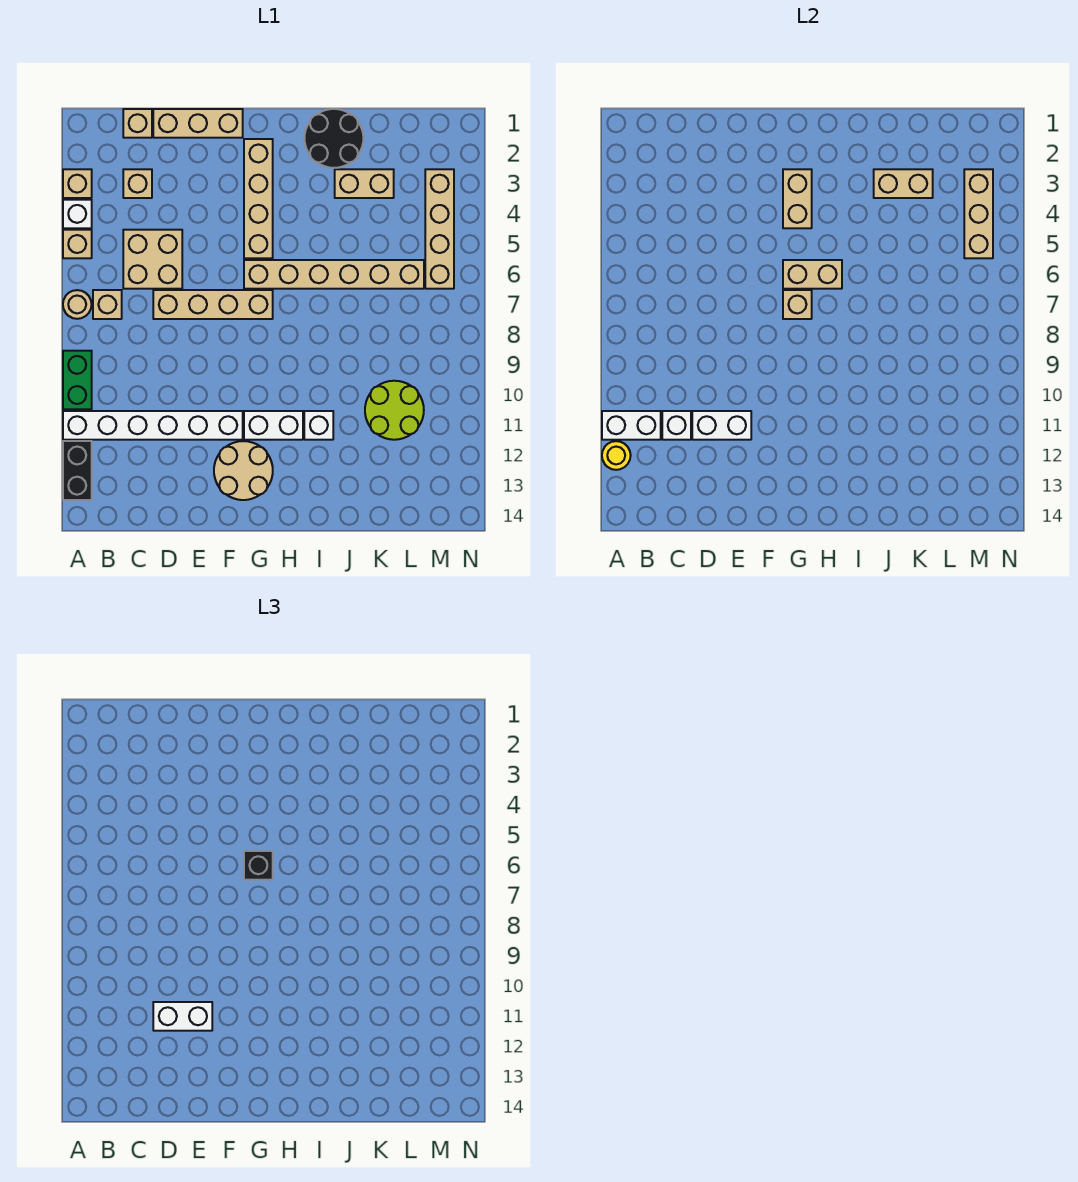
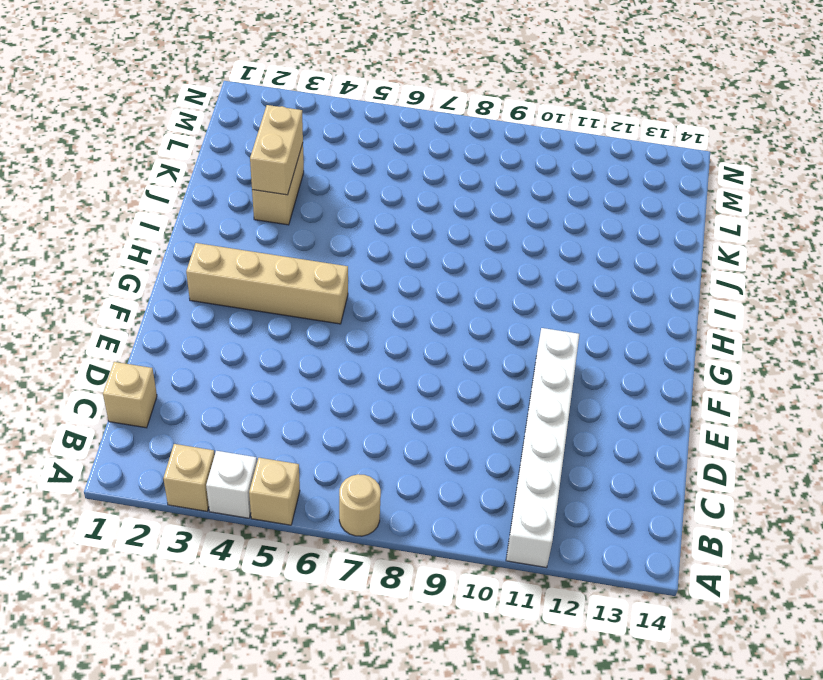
none -> green brick A9:A10 level 1
none -> black brick A12:A13 level 1
none -> tan brick B7 level 1
none -> tan brick C3 level 1

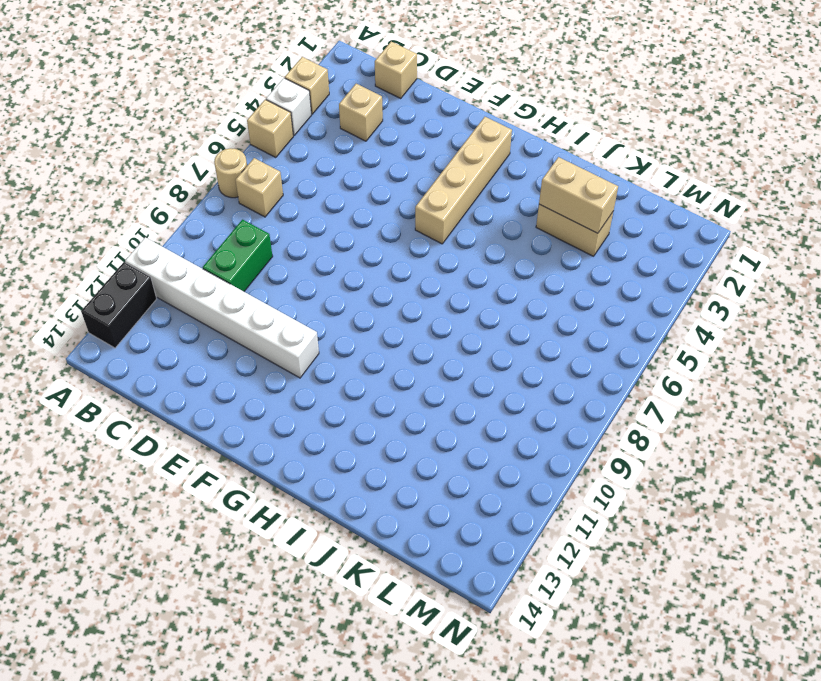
green brick C9:C10 level 1 -> green brick A9:A10 level 1
none -> tan brick C5:D6 level 1
none -> tan brick D1:F1 level 1
none -> tan brick D7:G7 level 1
none -> tan round brick F12:G13 level 1

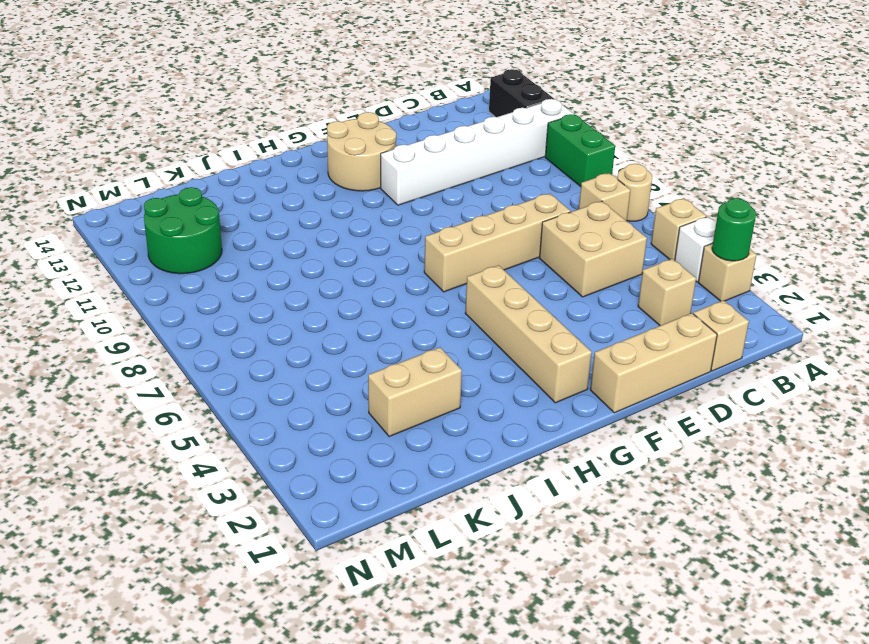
green round brick A3 level 2 -> none
green round brick L11:M12 level 1 -> lime round brick K10:L11 level 1
none -> tan brick G6:L6 level 1
none -> white brick G11:H11 level 1
none -> black round brick I1:J2 level 1
none -> white brick I11 level 1

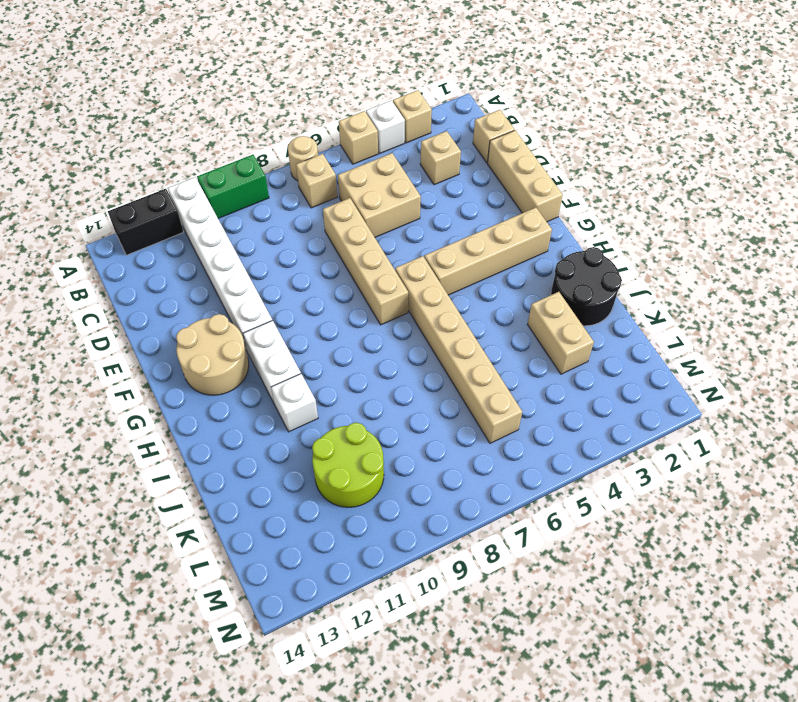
none -> tan brick M3:M6 level 1
none -> white brick A11:B11 level 2
none -> yellow round brick A12 level 2
none -> white brick C11 level 2

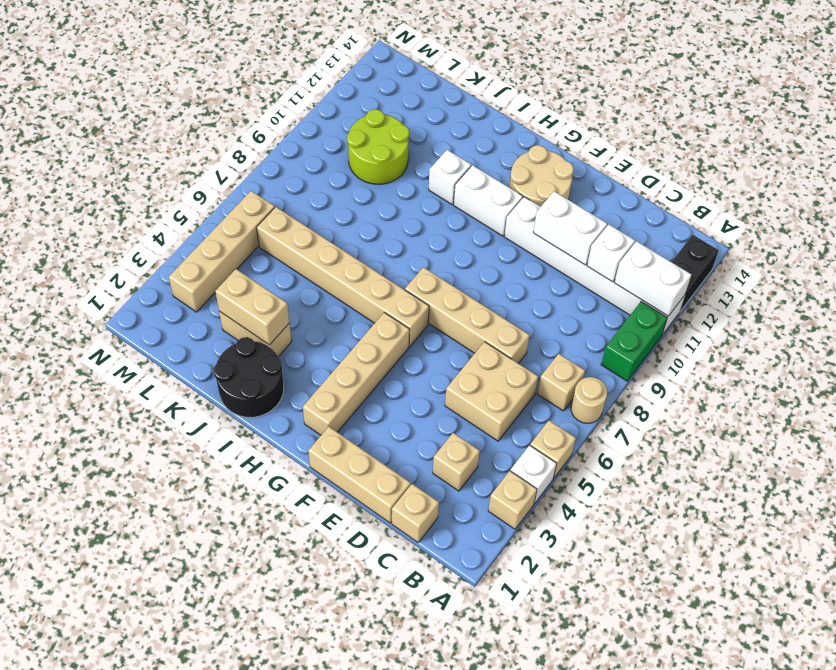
none -> yellow round brick A12 level 2
none -> tan brick G3:G4 level 2
none -> tan brick G6:H6 level 2
none -> tan brick G7 level 2

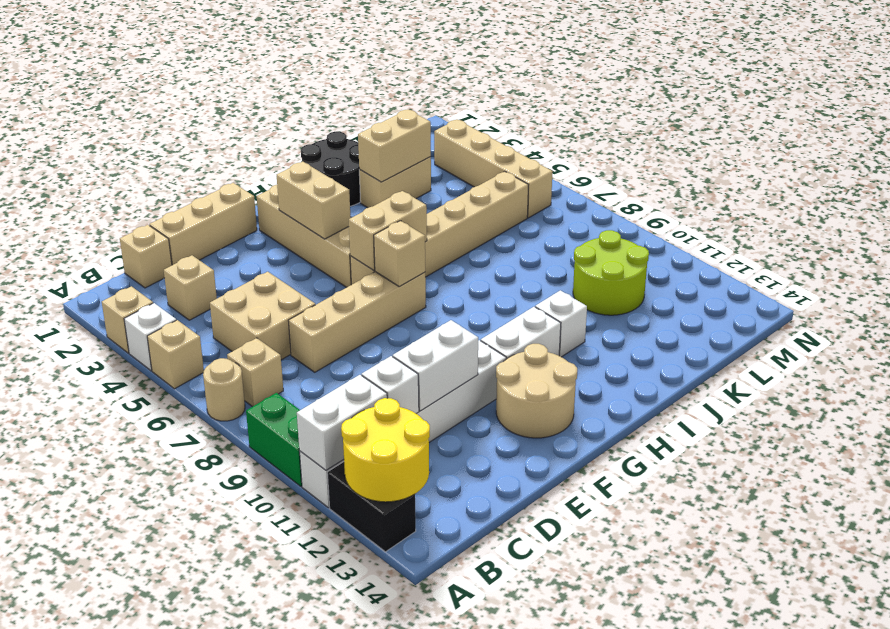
yellow round brick A12:B13 level 2 -> yellow round brick A12 level 2
none -> tan brick M3:M5 level 2
none -> white brick D11:E11 level 3
none -> black brick G6 level 3

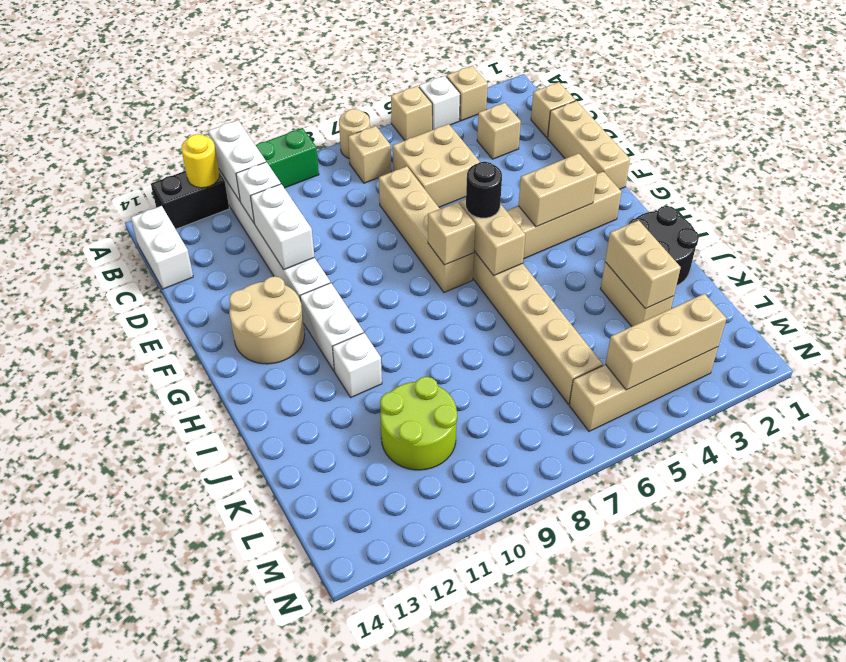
white brick B14:C14 level 1 -> white brick D11:E11 level 3
black round brick G6 level 3 -> black brick G6 level 3

